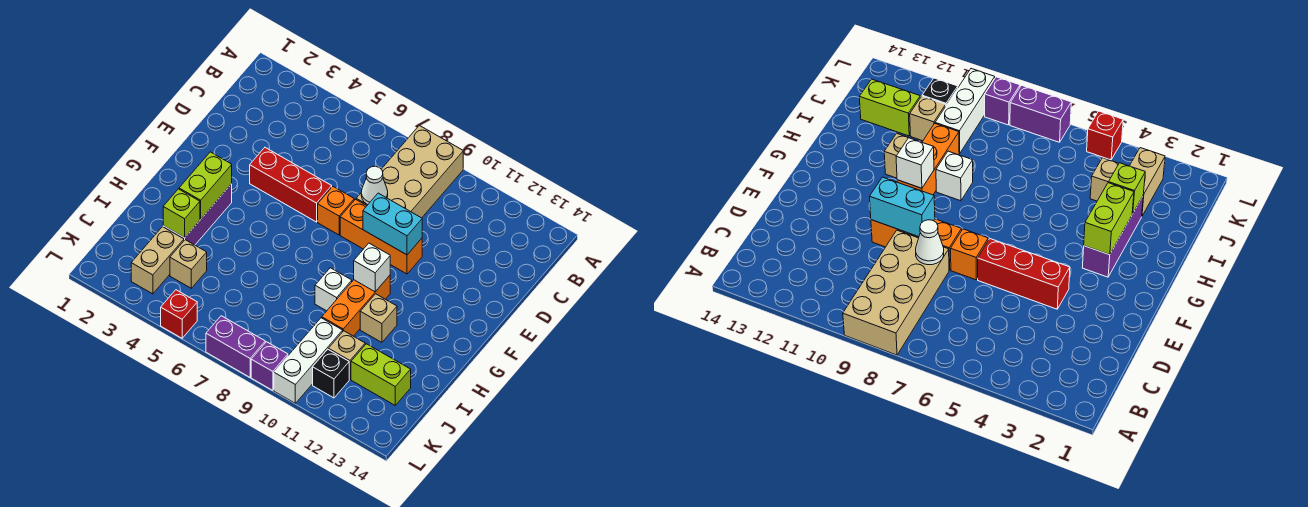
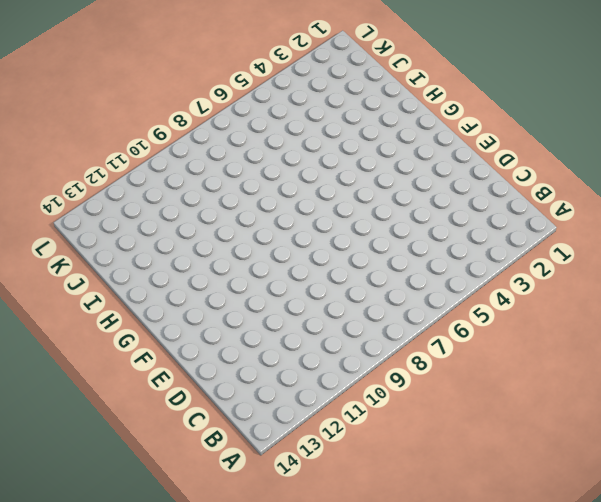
none -> tan brick A8:D9 level 1
none -> red brick E4:E6 level 1
none -> orange brick E7 level 1

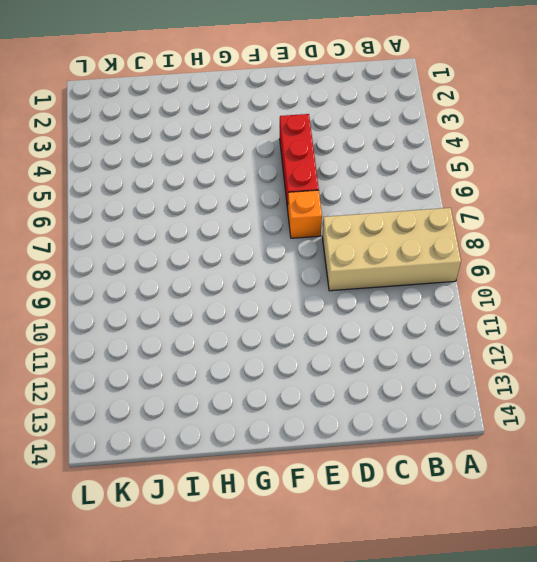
none -> orange brick E8:E10 level 1
none -> purple brick G3:I3 level 1
none -> orange brick G10:I10 level 1

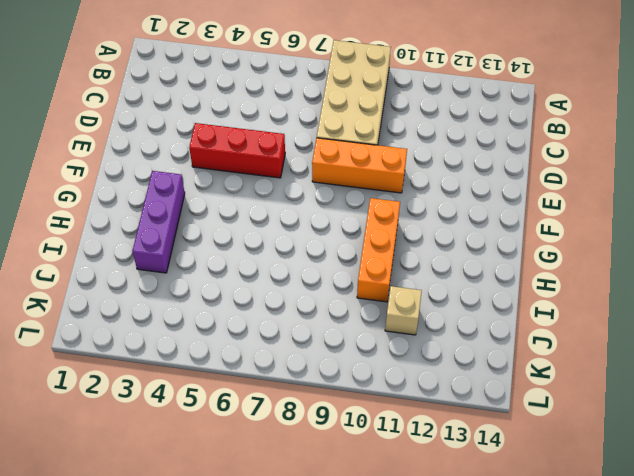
none -> orange brick E7 level 1
none -> white brick H9 level 1
none -> tan brick H11 level 1

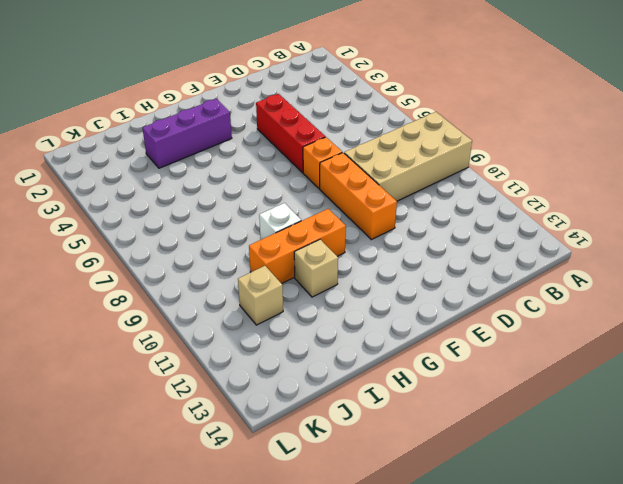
none -> tan brick J3:K3 level 1
none -> tan brick J4 level 1
none -> white brick J10:L10 level 1

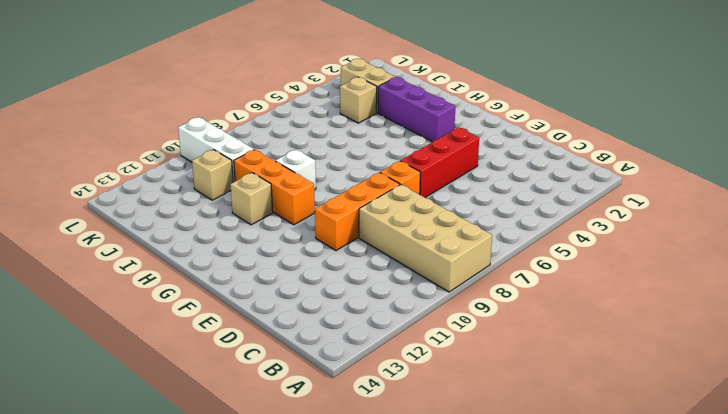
none -> lime brick J12:J13 level 1
none -> black brick K11 level 1
none -> red brick L5 level 1

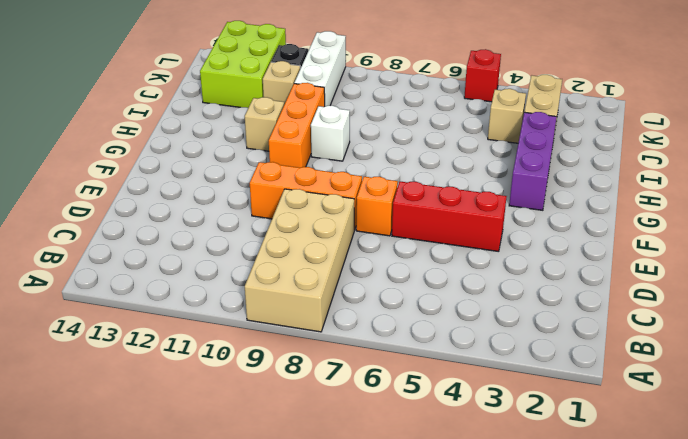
lime brick J12:L13 level 1 -> lime brick J12:J13 level 1
none -> purple brick L7:L8 level 1
none -> purple brick L9 level 1
none -> white cone D8 level 2

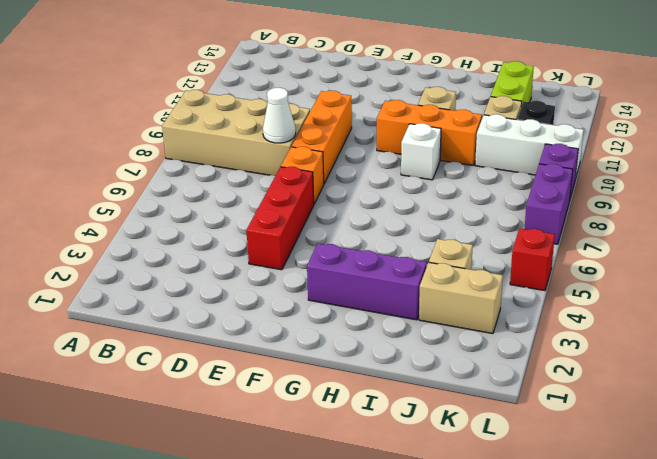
none -> cyan brick E9:E10 level 2
none -> lime brick G3:H3 level 2
none -> white brick G10 level 2

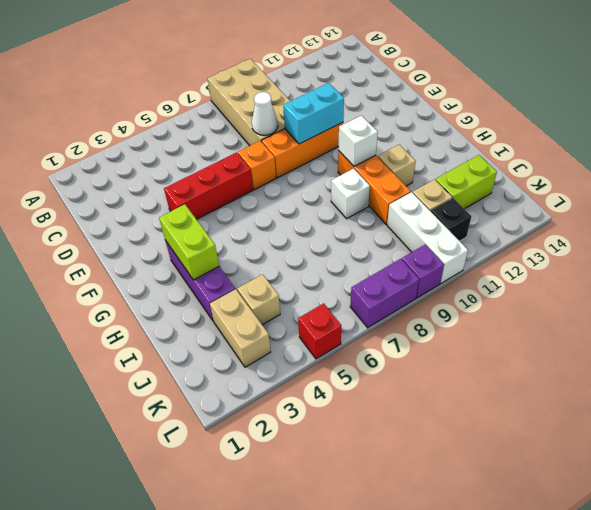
none -> lime brick I3 level 2

